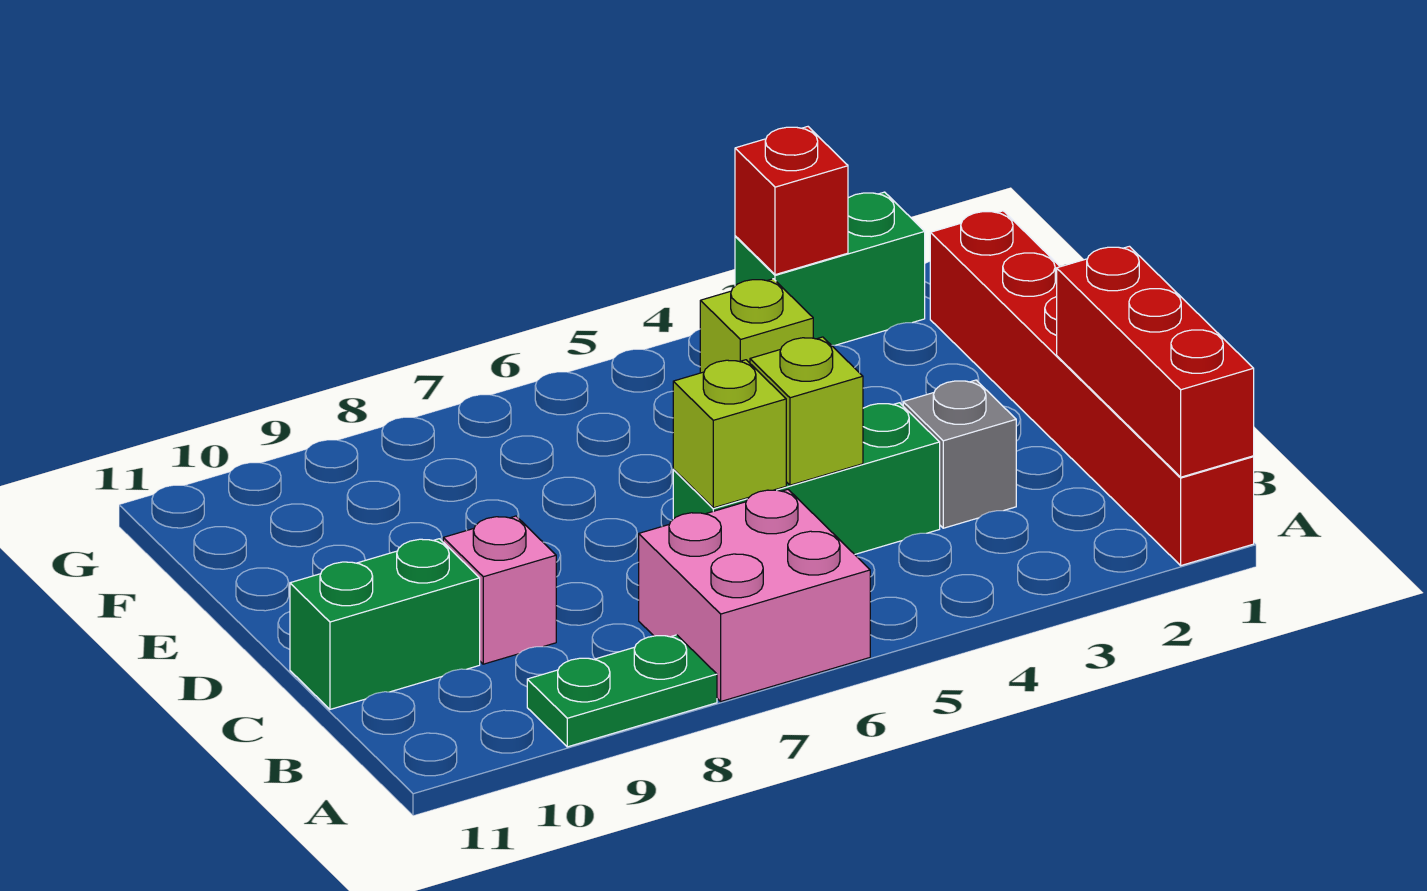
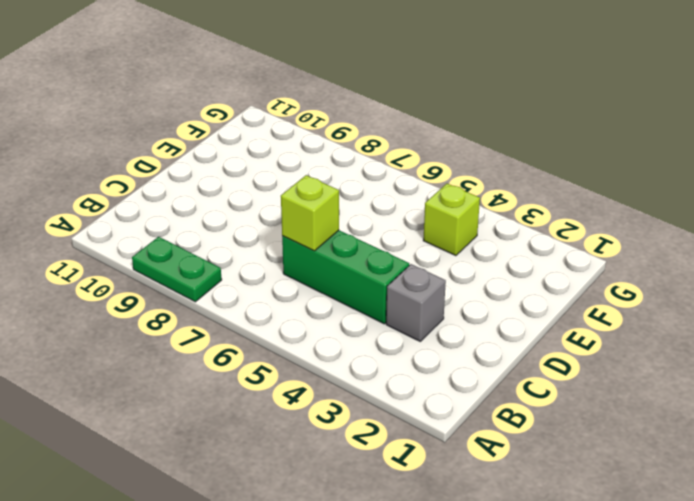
none -> red brick A1:F1 level 1
none -> pink brick A6:B7 level 1
none -> pink brick C9 level 1

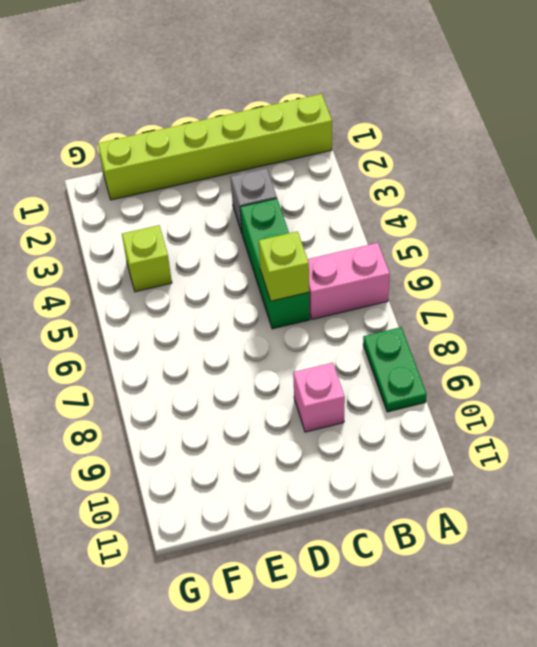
lime brick A1:F1 level 1 -> red brick A1:F1 level 1
pink brick A6:B6 level 1 -> pink brick A6:B7 level 1
none -> green brick C10:C11 level 1
none -> green brick G2:G3 level 1
none -> red brick A1:C1 level 2

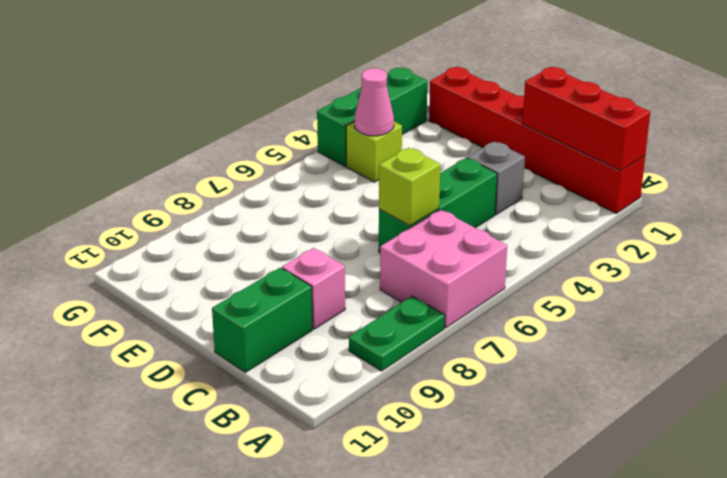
pink cone F4 level 2 -> none
green brick G2:G4 level 1 -> green brick G2:G3 level 1
none -> lime brick C5 level 2
none -> red brick G3 level 2

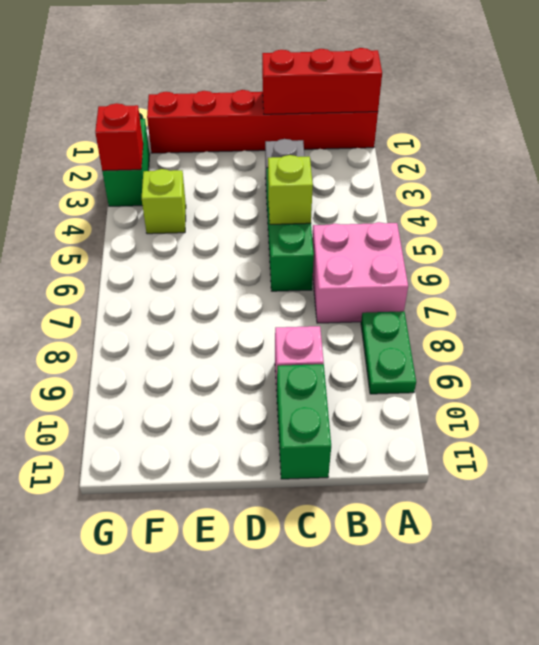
none -> lime brick C6 level 2

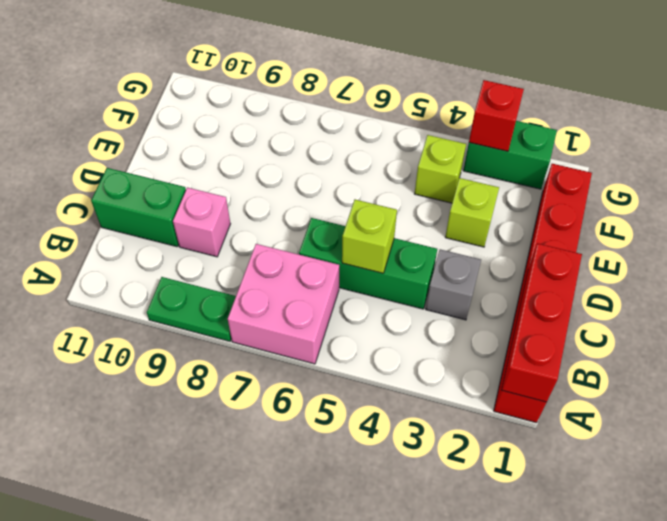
lime brick E3 level 1 -> lime brick C6 level 2

